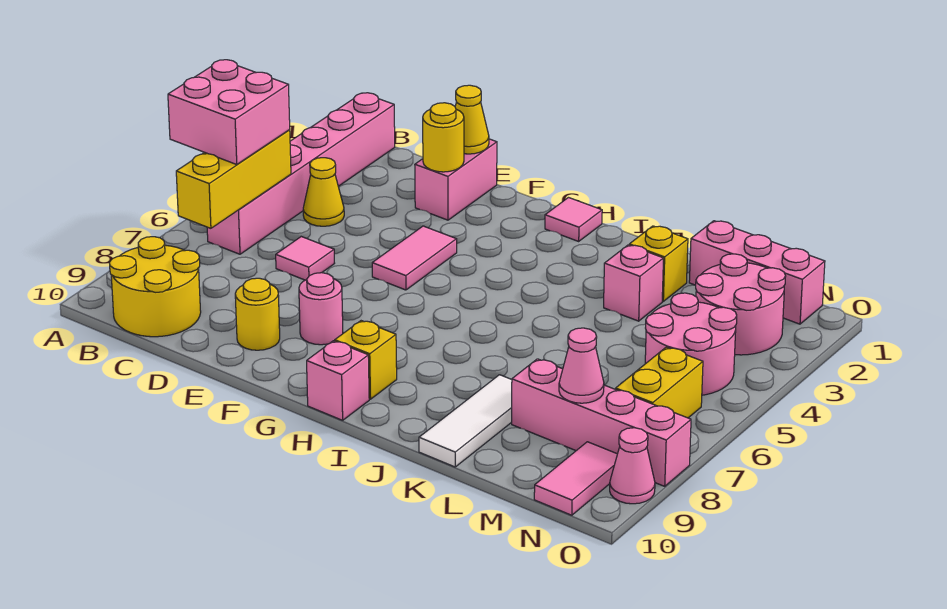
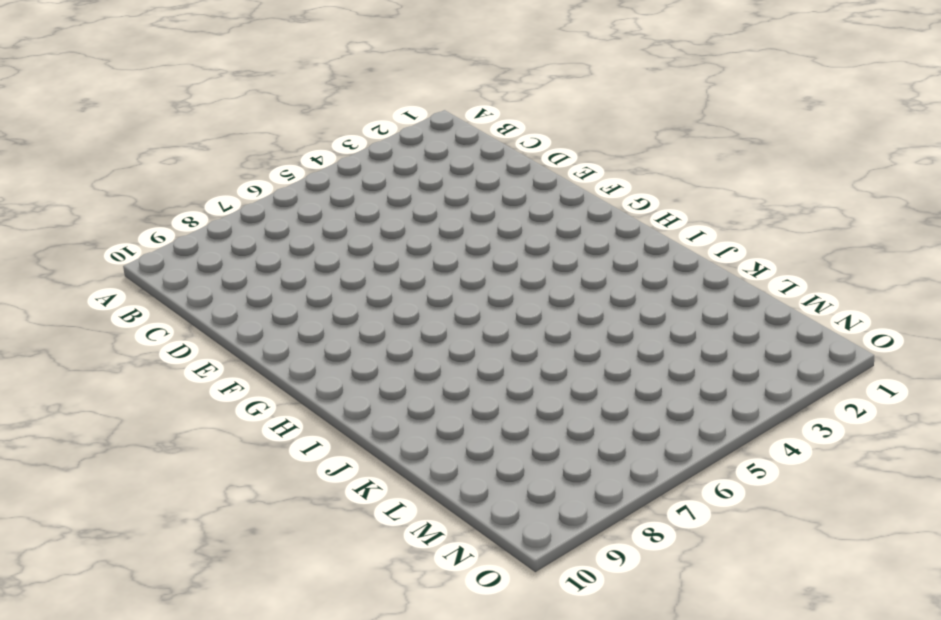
none -> pink brick B1:B6 level 1
none -> yellow round brick B9:C10 level 1
none -> yellow cone C4 level 1

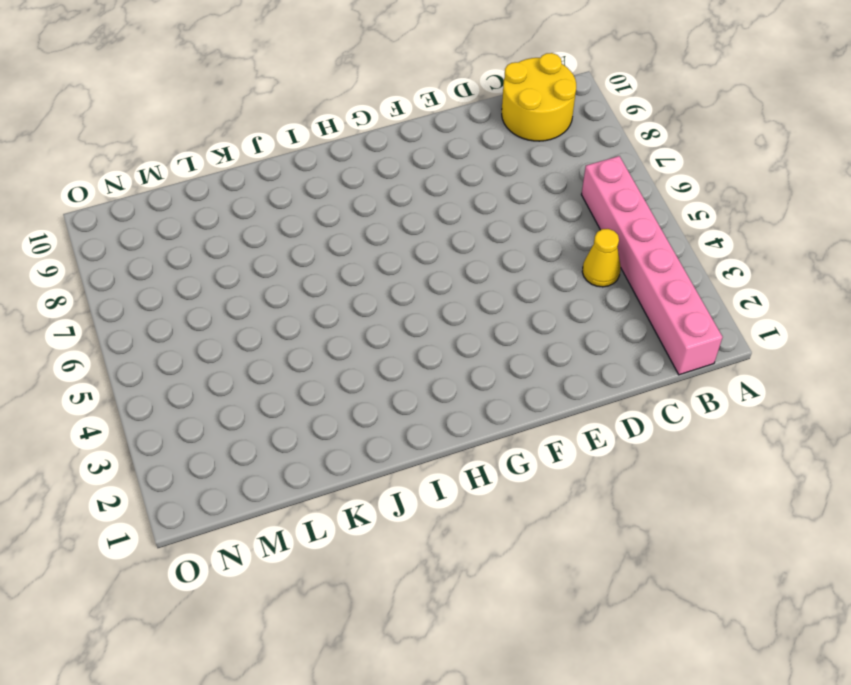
none -> pink tile D6 level 1
none -> pink brick E1:E2 level 1
none -> yellow round brick E9 level 1

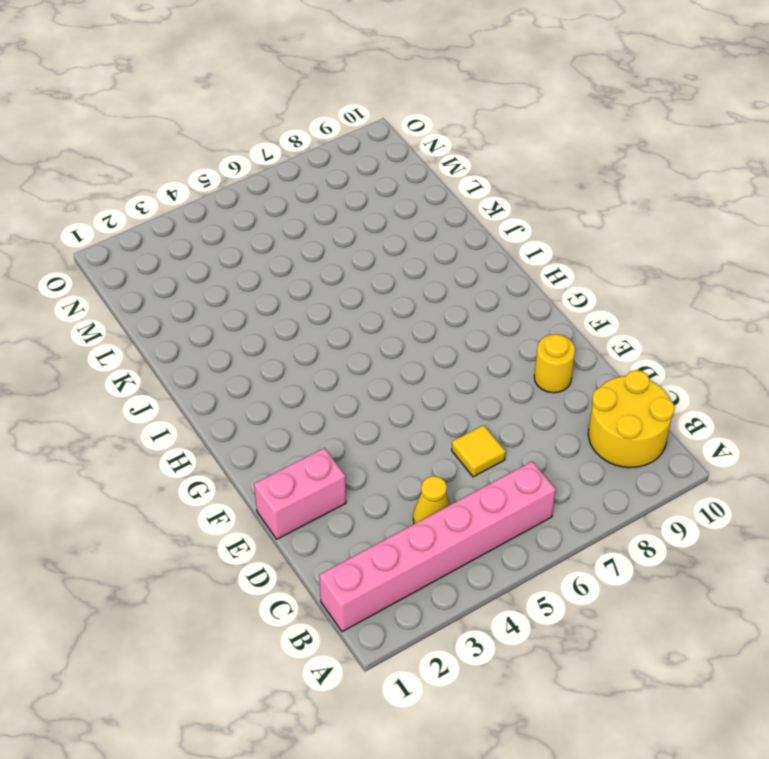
yellow tile D6 level 1 -> pink tile D6 level 1
none -> pink tile F4:F5 level 1
none -> pink round brick F8 level 1
none -> pink tile H1 level 1

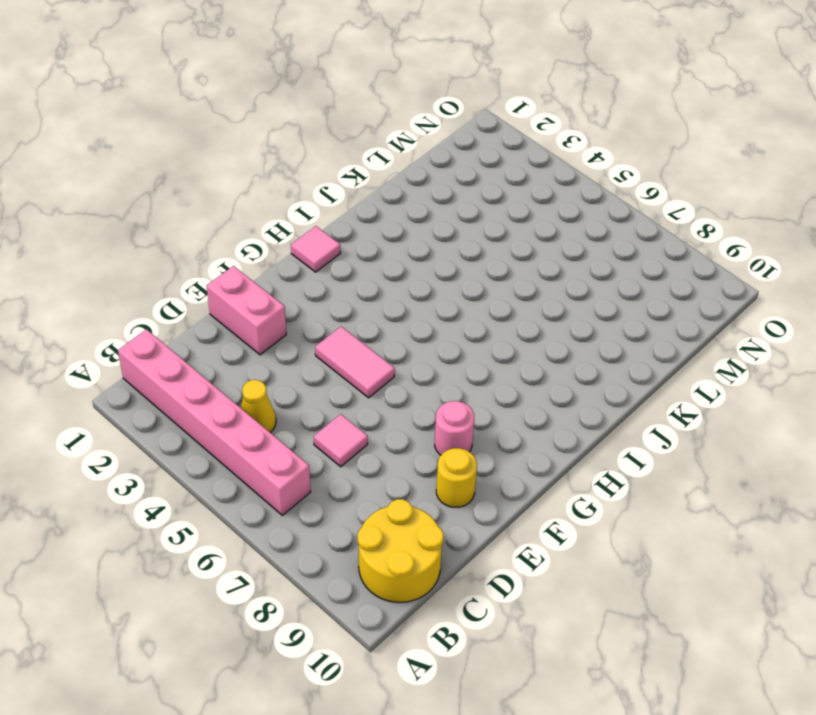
none -> yellow brick H9 level 1
none -> pink brick H10 level 1
none -> yellow brick K2 level 1

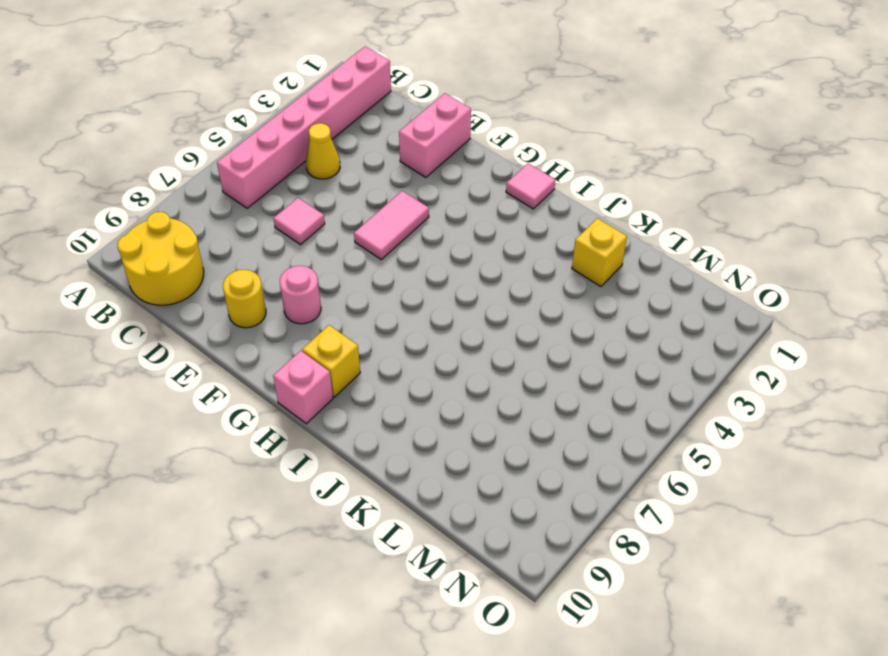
none -> pink brick K3 level 1
none -> white tile K8:K10 level 1
none -> pink brick L1:N1 level 1

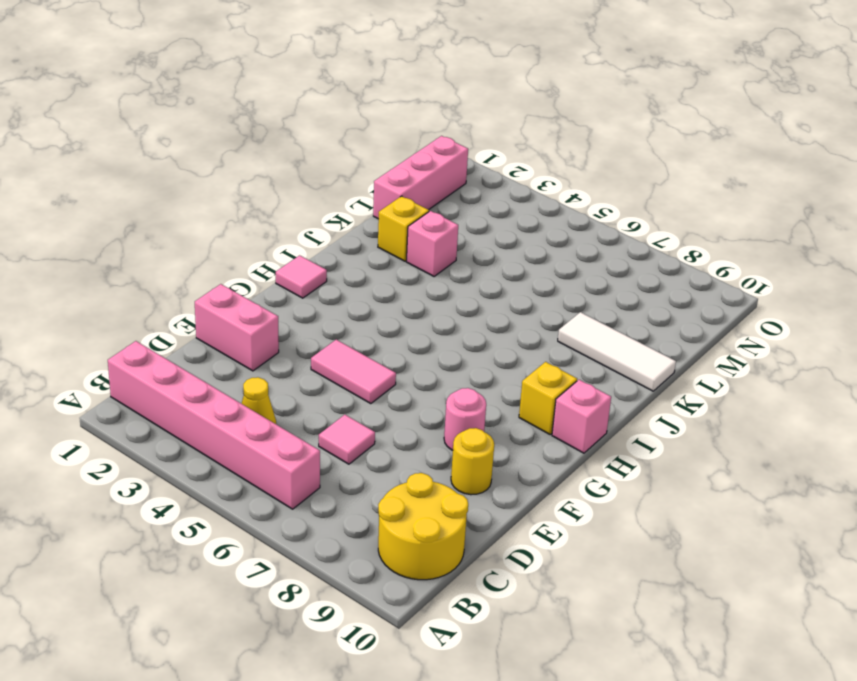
none -> pink brick L8:O8 level 1
none -> pink round brick M2:N3 level 1
none -> pink round brick M4:N5 level 1

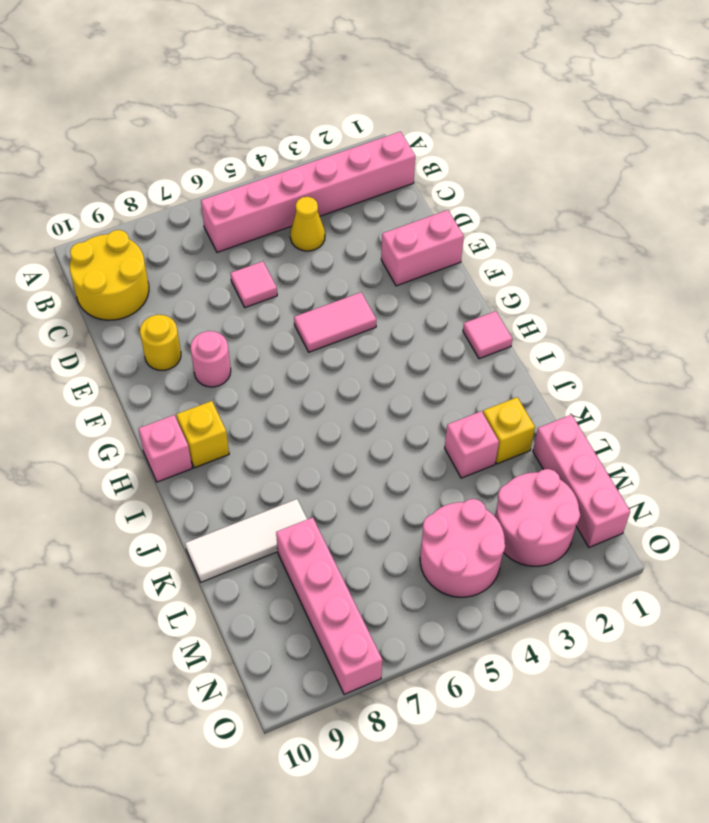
none -> yellow brick N6:N7 level 1
none -> pink tile N9:N10 level 1
none -> pink cone O9 level 1

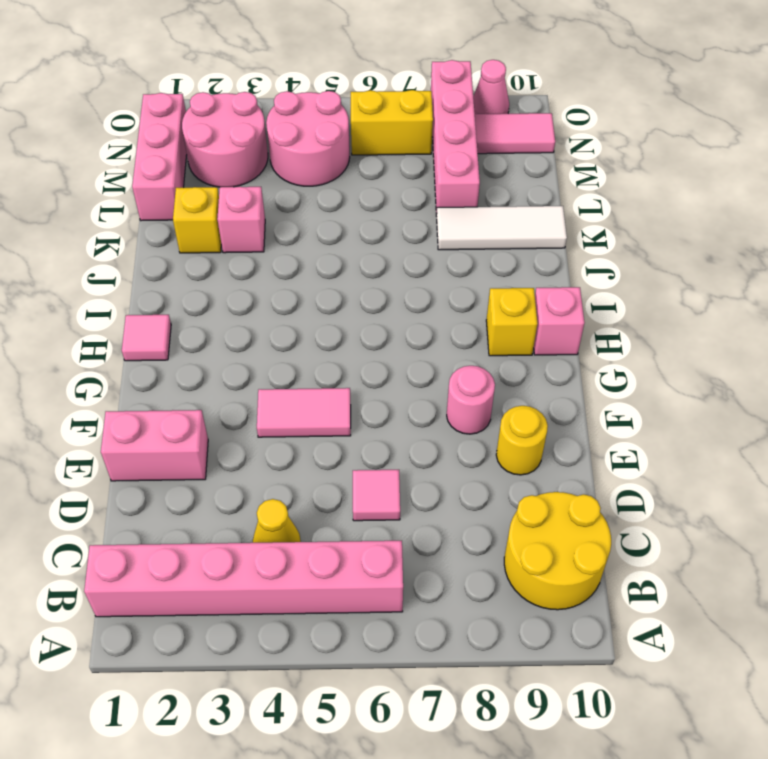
none -> yellow brick B5:B7 level 2
none -> yellow cone E1 level 2
none -> yellow round brick E2 level 2

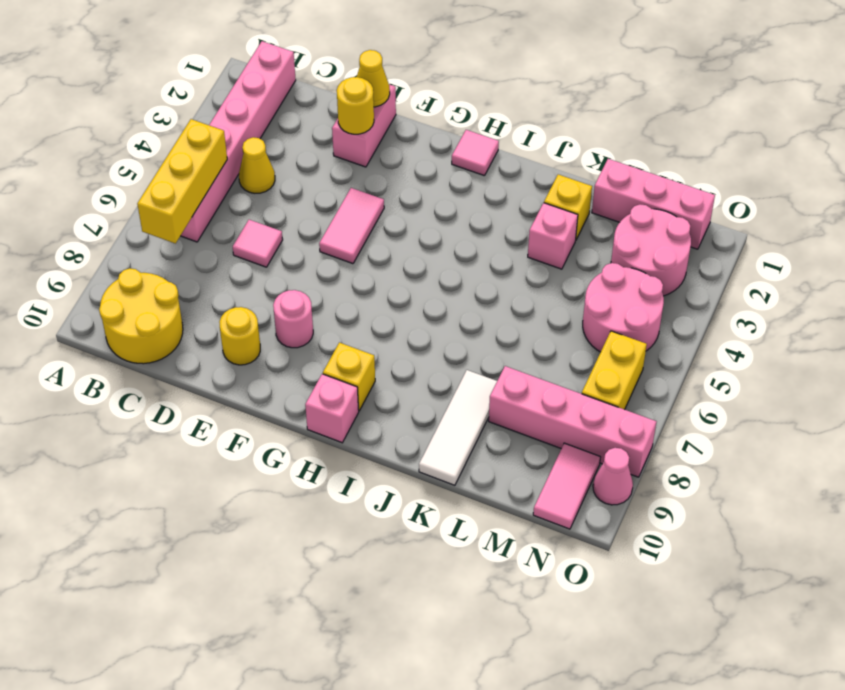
none -> pink cone M8 level 2
none -> pink brick A5:B6 level 3

